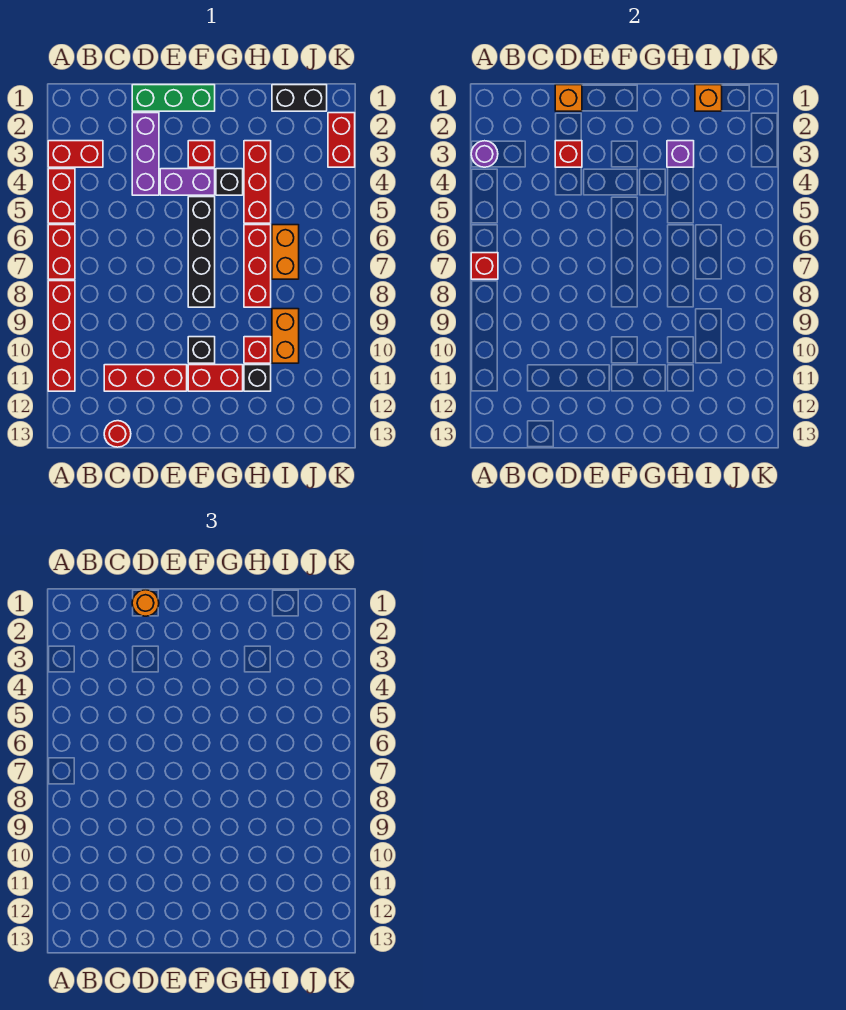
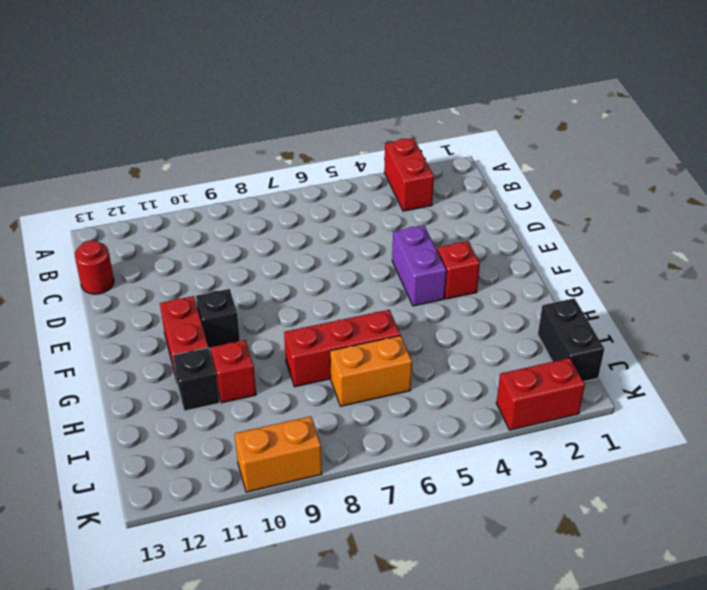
orange brick K9:K10 level 1 -> orange brick I9:I10 level 1
none -> red brick A4:A5 level 1
none -> red brick A6:A7 level 1
none -> red brick A8:A11 level 1

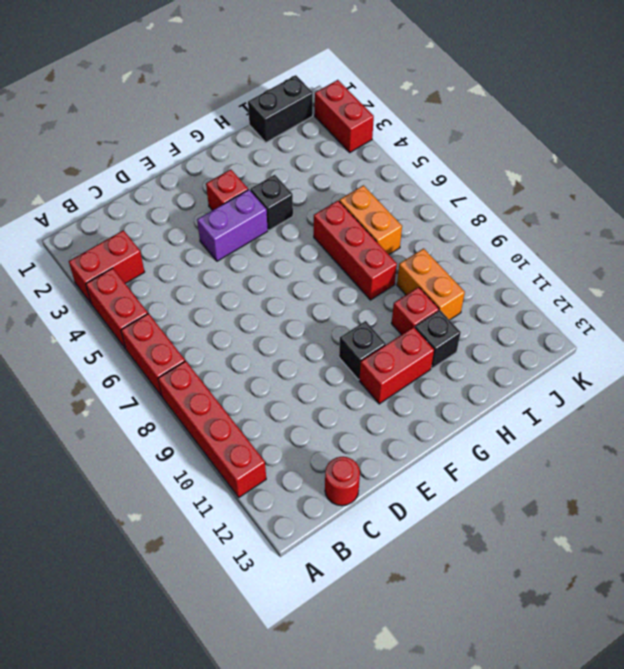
none -> red brick C11:E11 level 1
none -> green brick D1:F1 level 1
none -> purple brick D2:D4 level 1

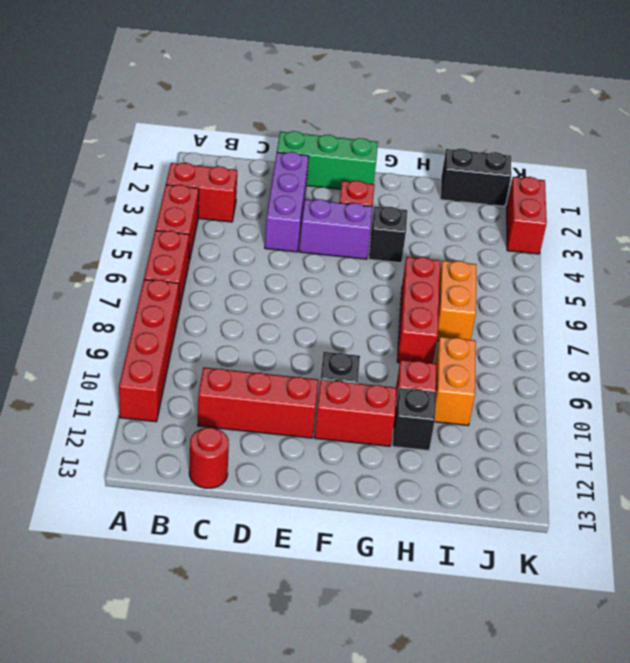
none -> black brick F5:F8 level 1
none -> red brick H3:H5 level 1
none -> purple round brick A3 level 2

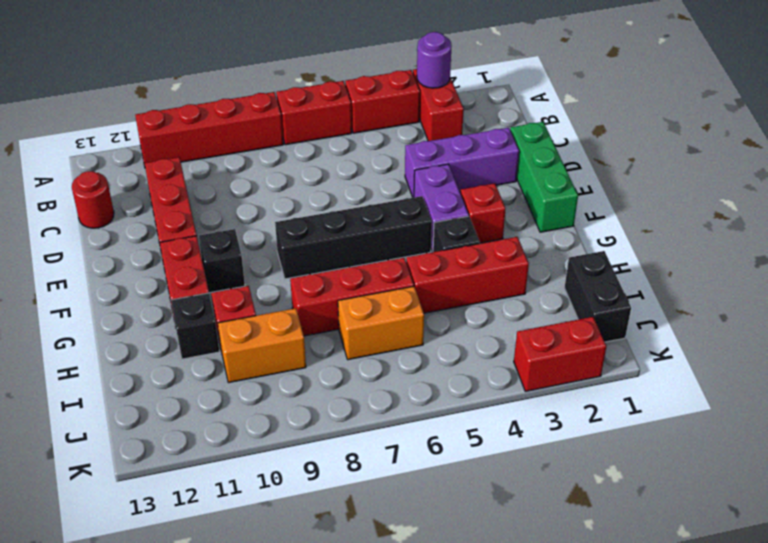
none -> red brick A7 level 2
none -> orange brick D1 level 2
none -> red brick D3 level 2

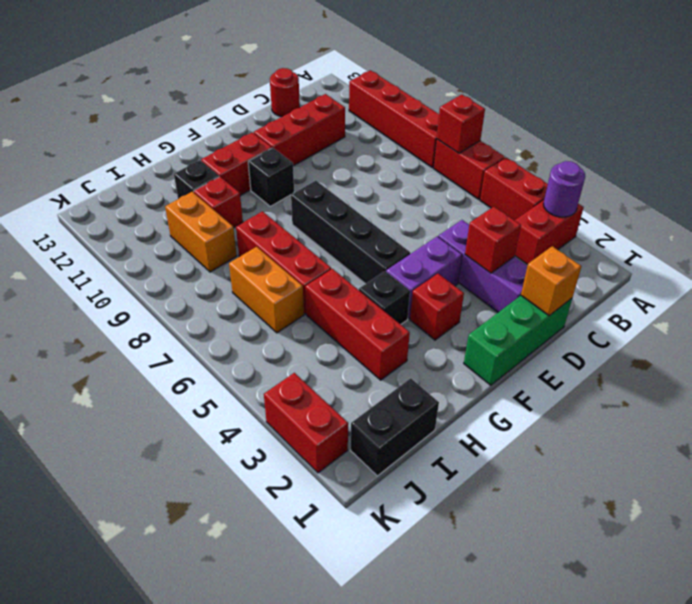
none -> purple brick H3 level 2
none -> orange brick I1 level 2
none -> orange round brick D1 level 3

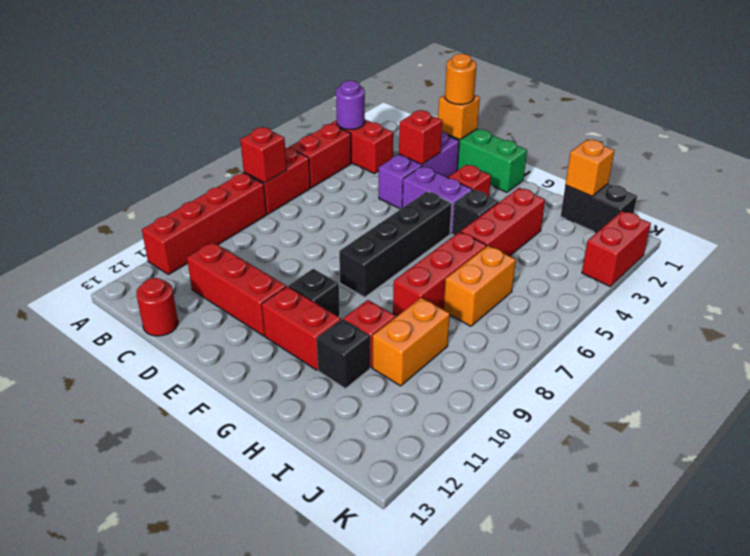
none -> purple brick H3 level 2

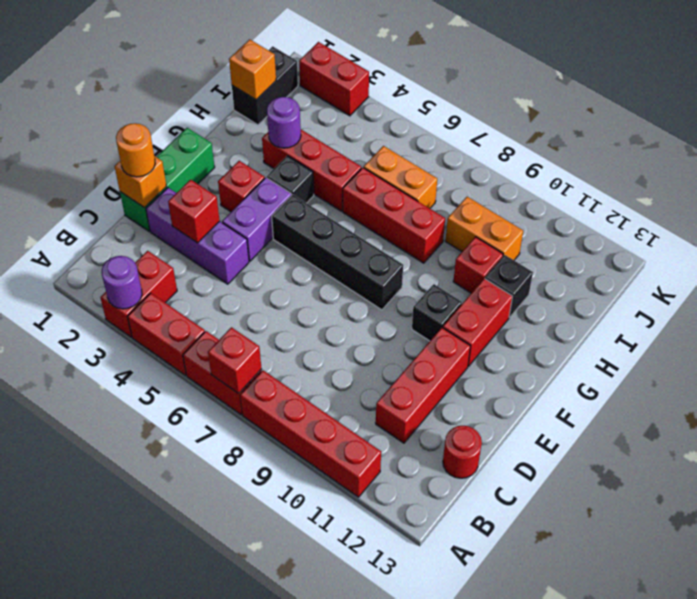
purple round brick H3 level 2 -> purple brick H3 level 2

